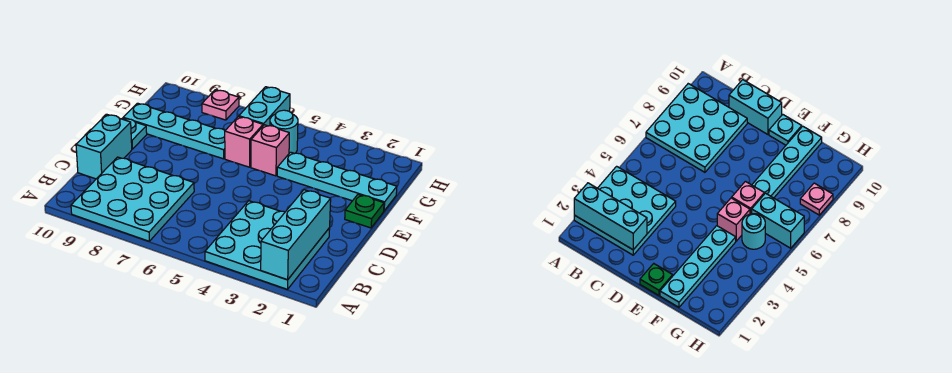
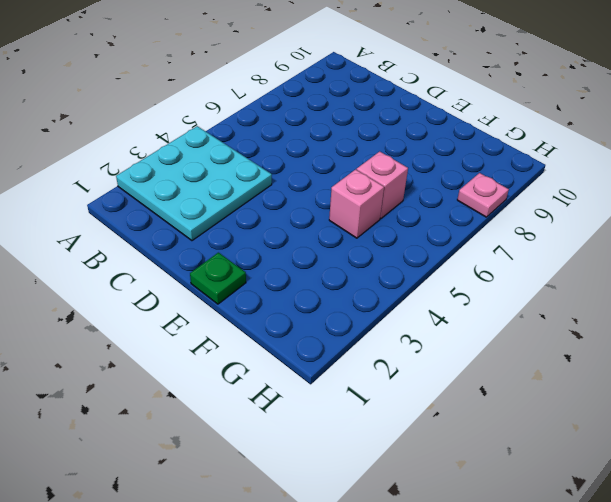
none -> cyan plate A7:C9 level 1
none -> cyan brick C10:D10 level 1
none -> cyan plate E10 level 1

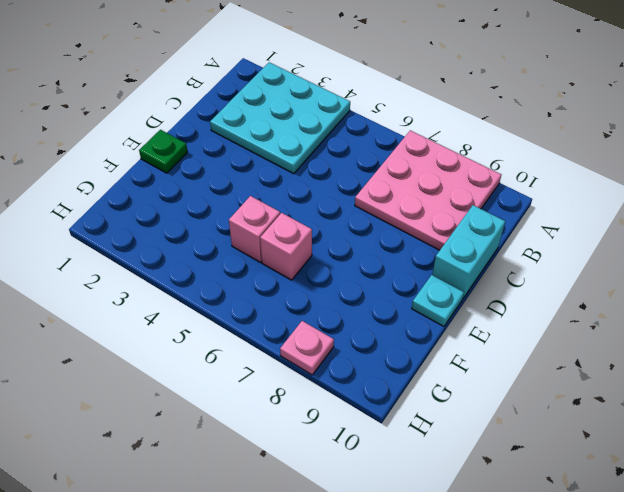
pink plate A7:C9 level 1 -> cyan plate A7:C9 level 1
none -> cyan plate F1:F4 level 1
none -> cyan plate F7:F10 level 1
none -> cyan round brick G5 level 1

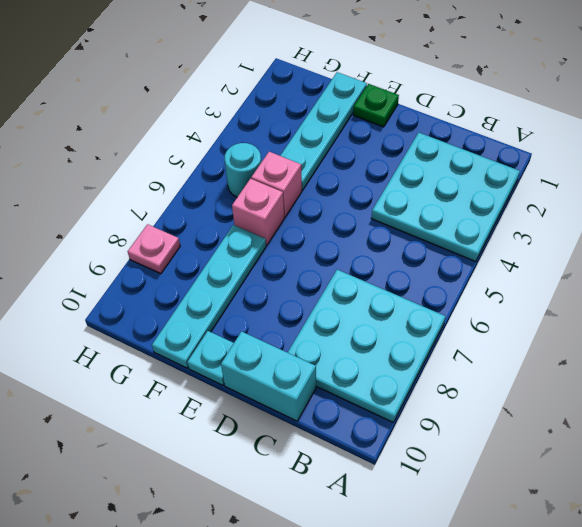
none -> cyan brick G6:H6 level 1
none -> cyan brick A2:C2 level 2

